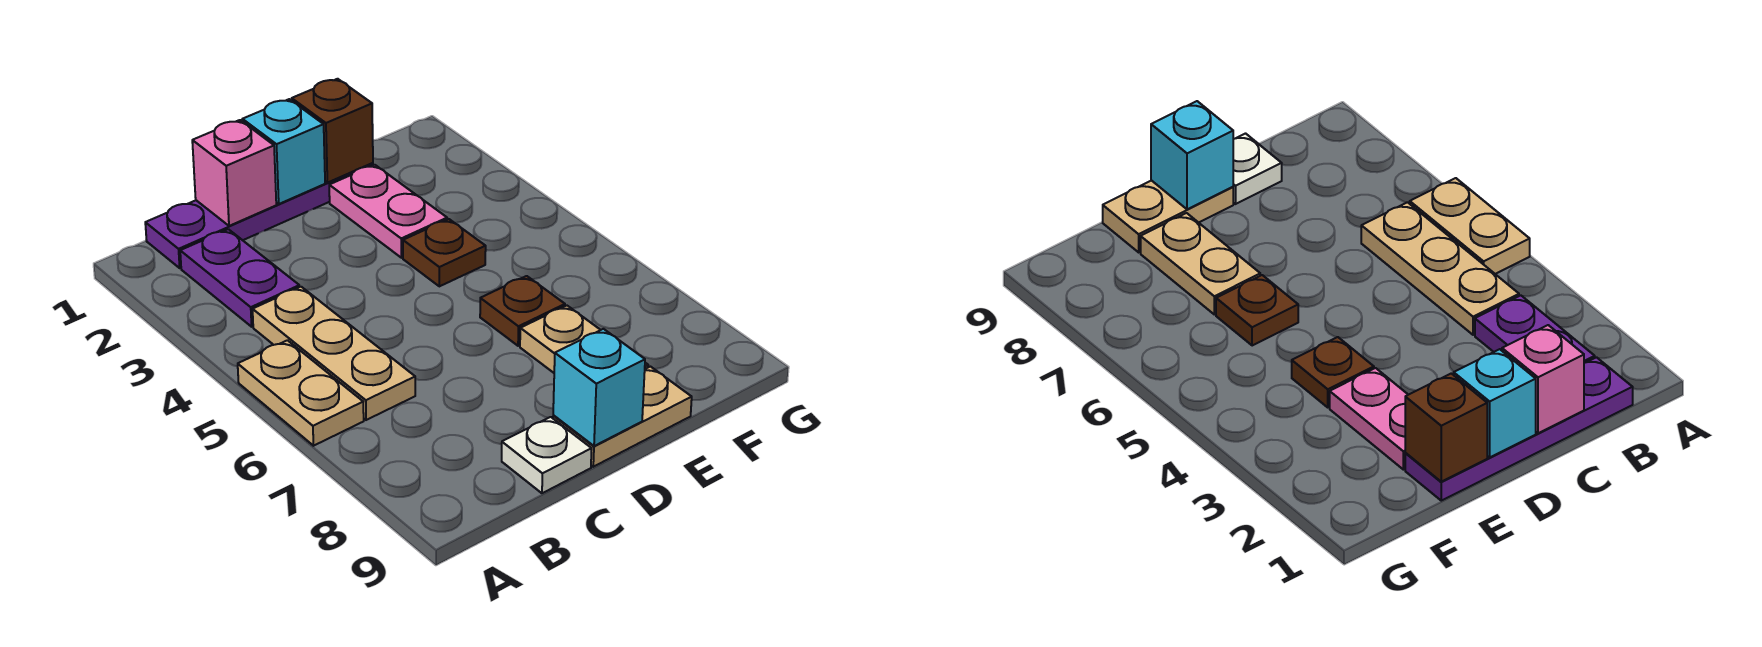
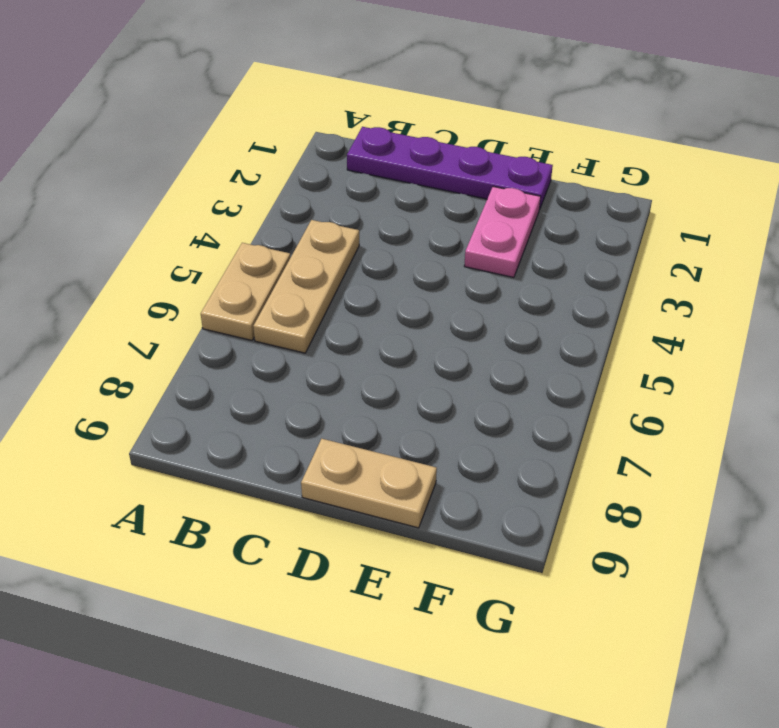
none -> purple plate B2:B3 level 1
none -> white plate C9 level 1
none -> brown plate E4 level 1

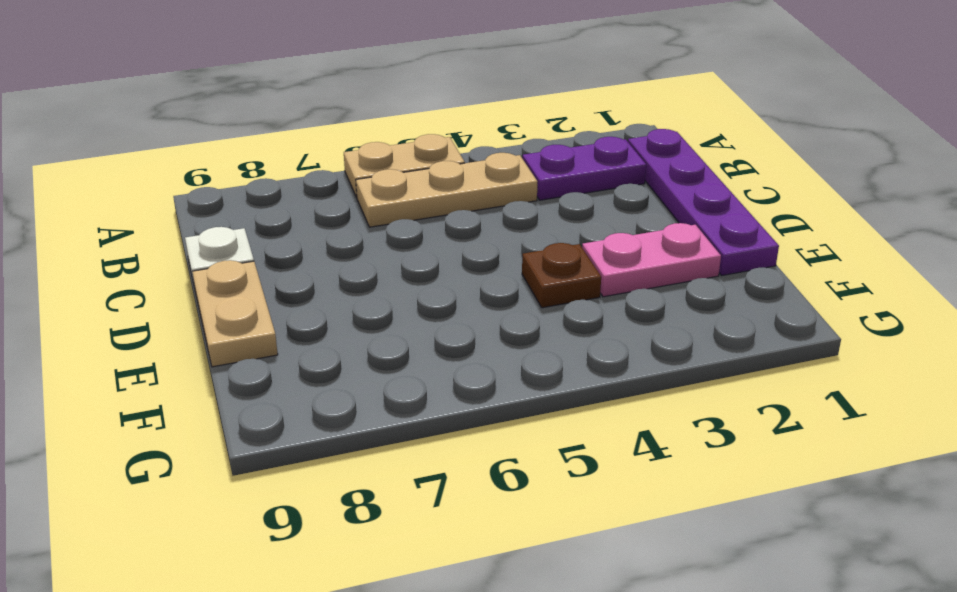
none -> brown plate E6 level 1
none -> tan plate E7:E8 level 1
none -> pink brick C1 level 2

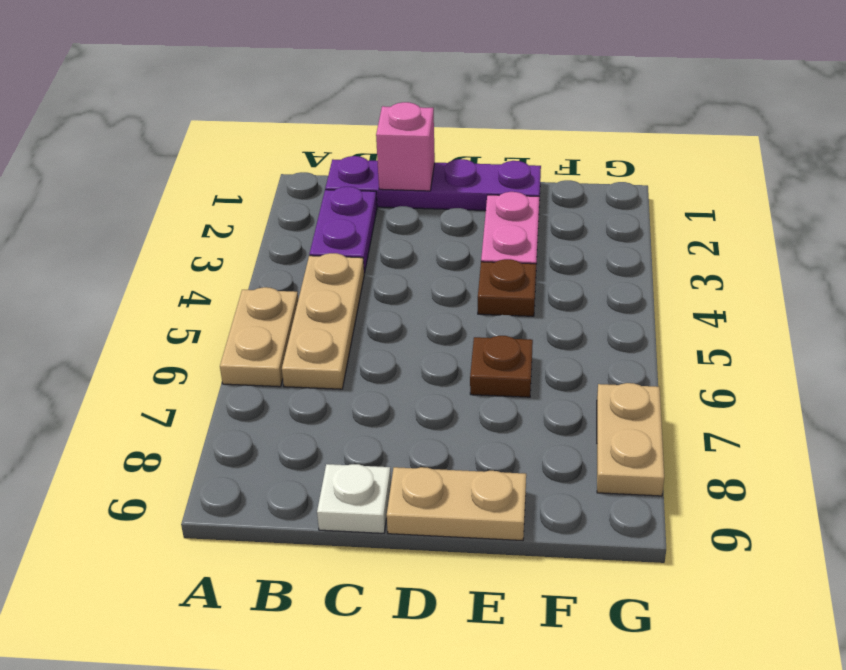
tan plate G7:G8 level 1 -> tan plate E7:E8 level 1
none -> cyan brick D1 level 2
none -> cyan brick D9 level 2
none -> brown brick E1 level 2

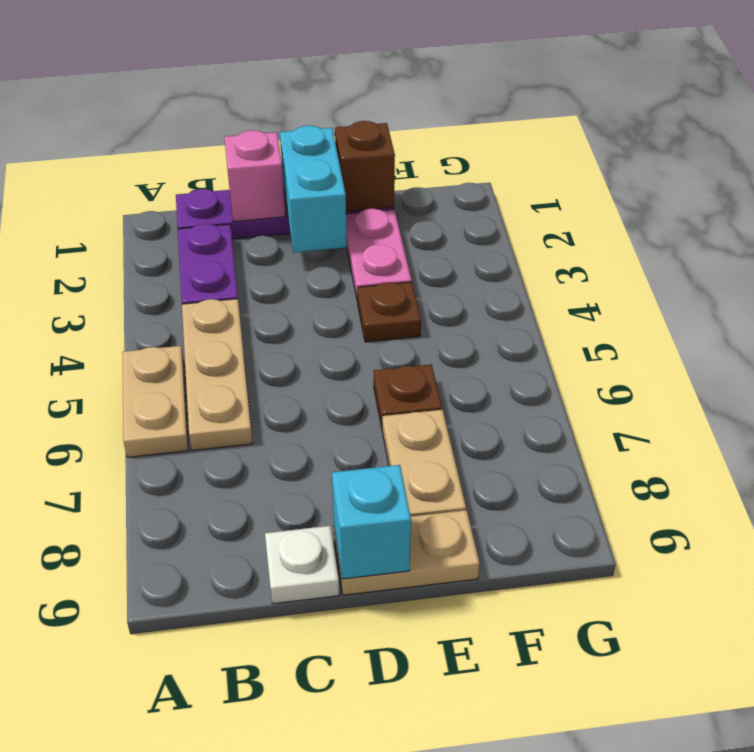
cyan brick D1:D2 level 2 -> cyan brick D1 level 2

